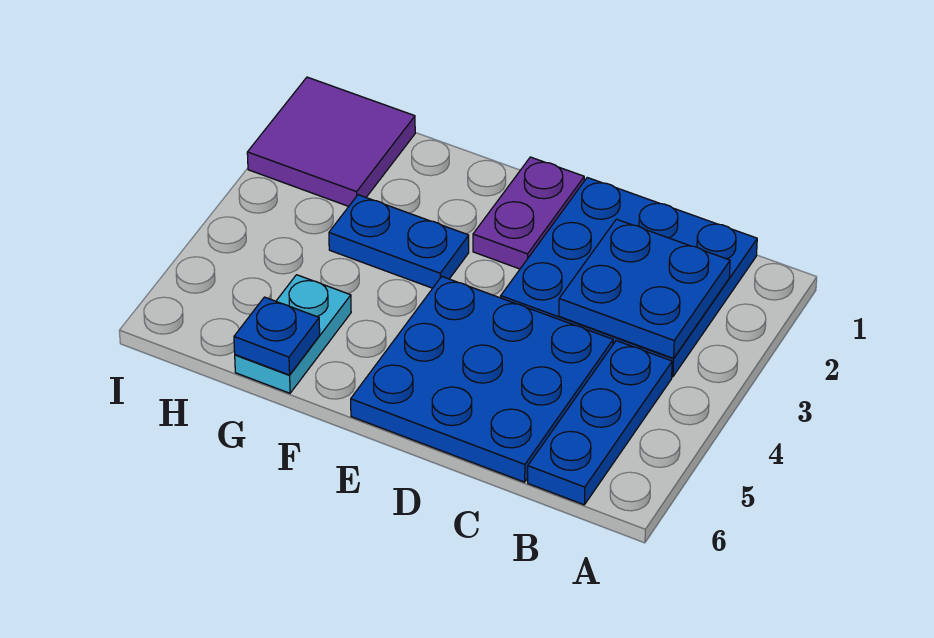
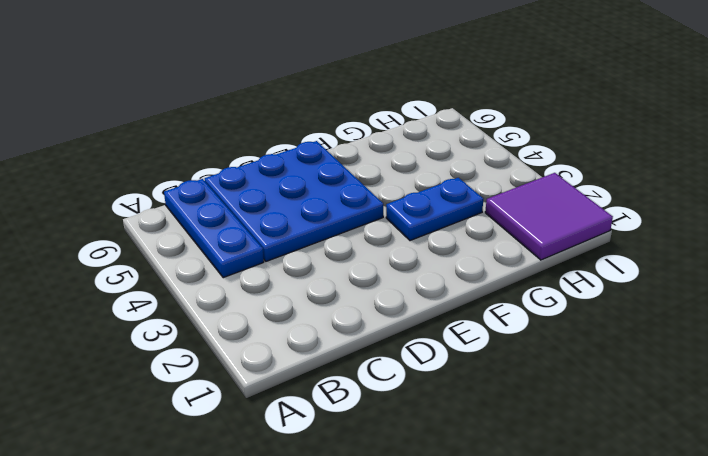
none -> blue plate B1:D3 level 1
none -> purple plate E1:E2 level 1

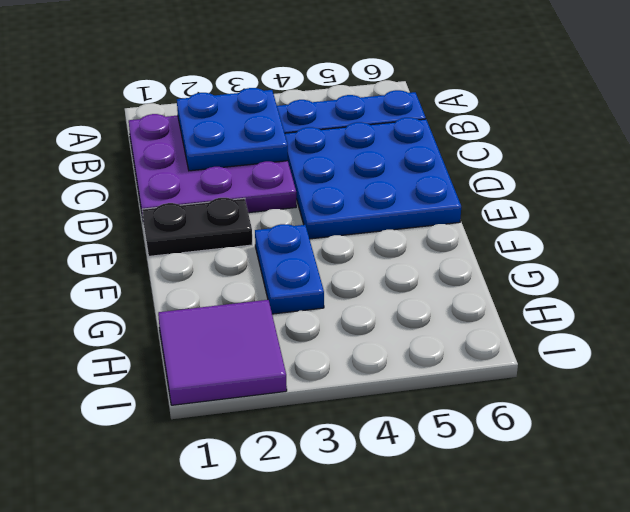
purple plate B1:D3 level 1 -> blue plate B1:D3 level 1
black plate E1:E2 level 1 -> purple plate E1:E2 level 1
none -> cyan plate G5:G6 level 1
none -> blue plate G6 level 2

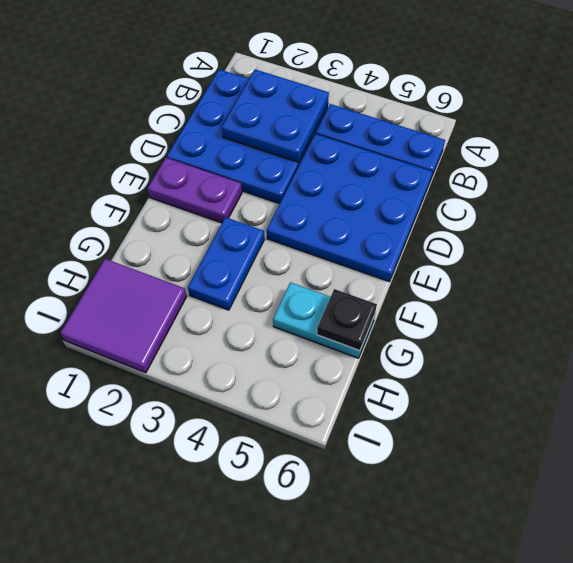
black plate G6 level 2 -> blue plate G6 level 2

